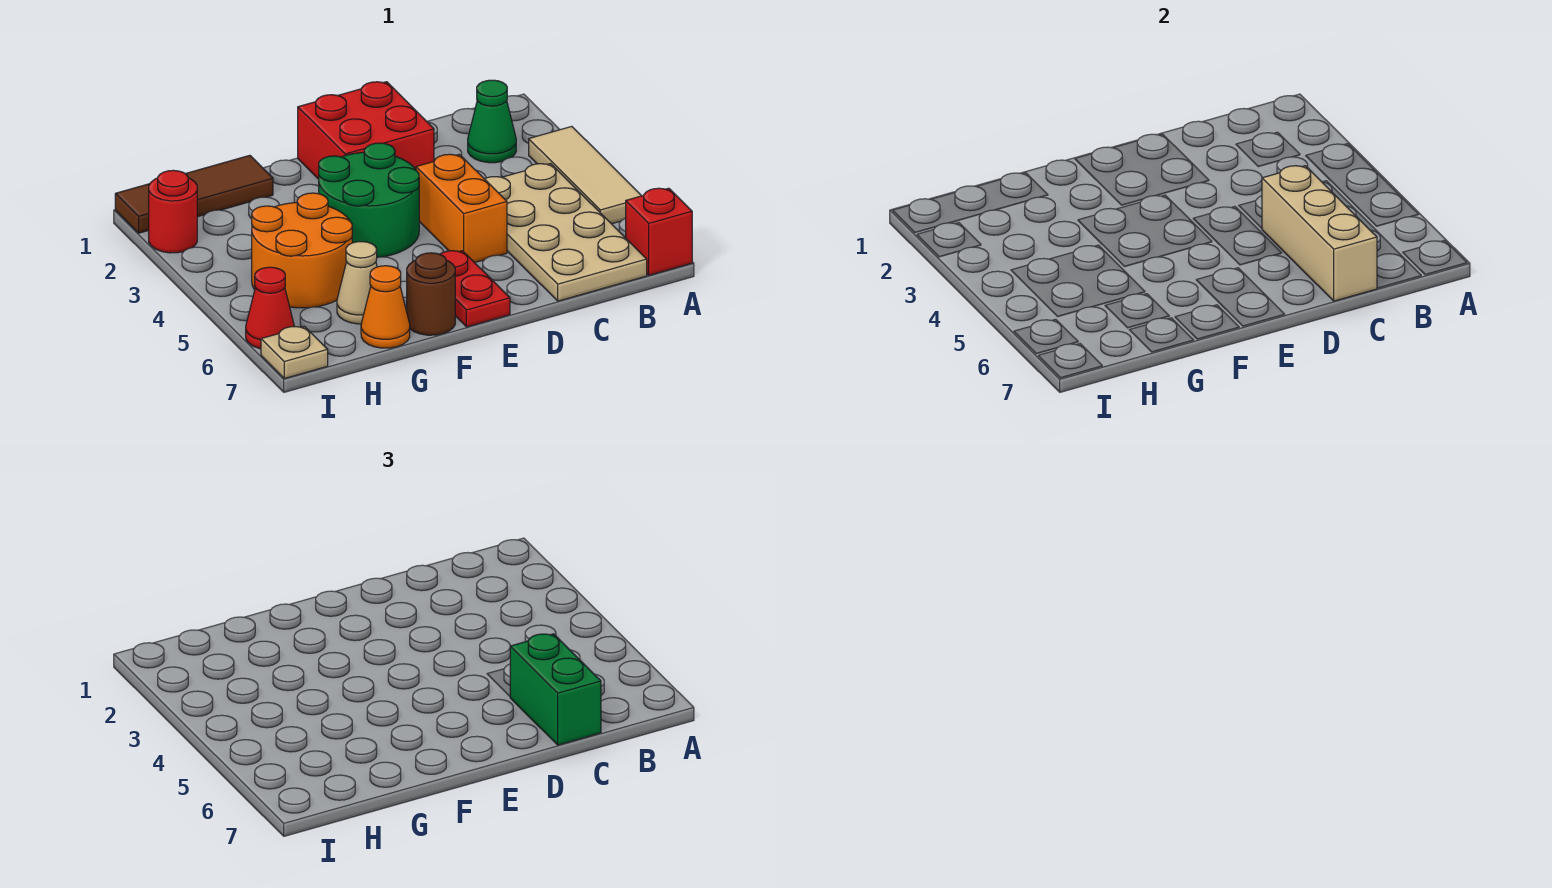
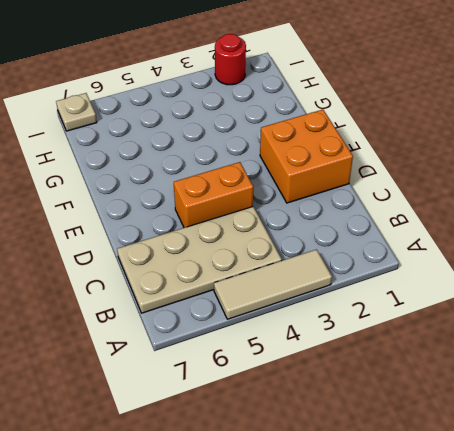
orange brick D1:E2 level 1 -> red brick D1:E2 level 1
none -> red brick A7 level 1
none -> green cone B2 level 1
none -> green round brick E3:F4 level 1

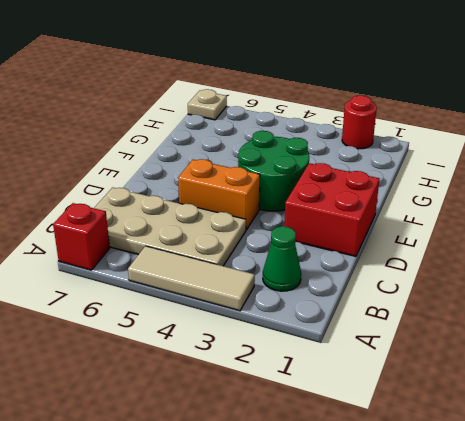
none -> red plate E6:E7 level 1
none -> brown round brick F7 level 1
none -> brown tile G1:I1 level 1

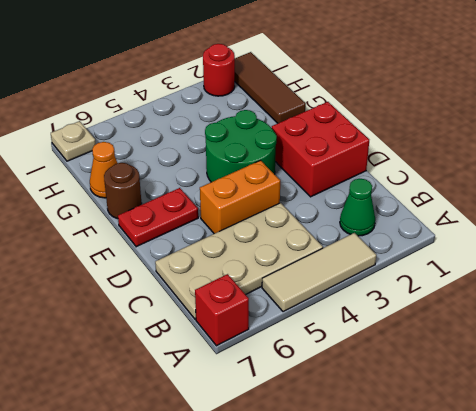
none -> orange round brick G4:H5 level 1
none -> tan cone G6 level 1
none -> red cone I6 level 1

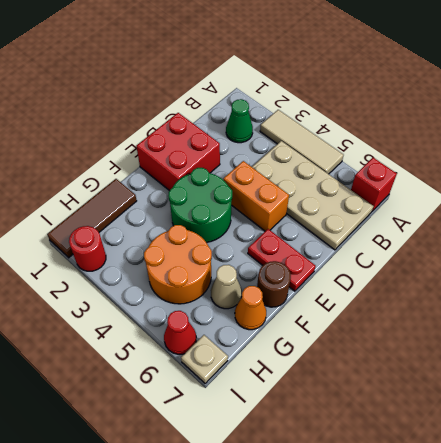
none -> tan brick C5:C7 level 2
none -> green brick C6:C7 level 3

